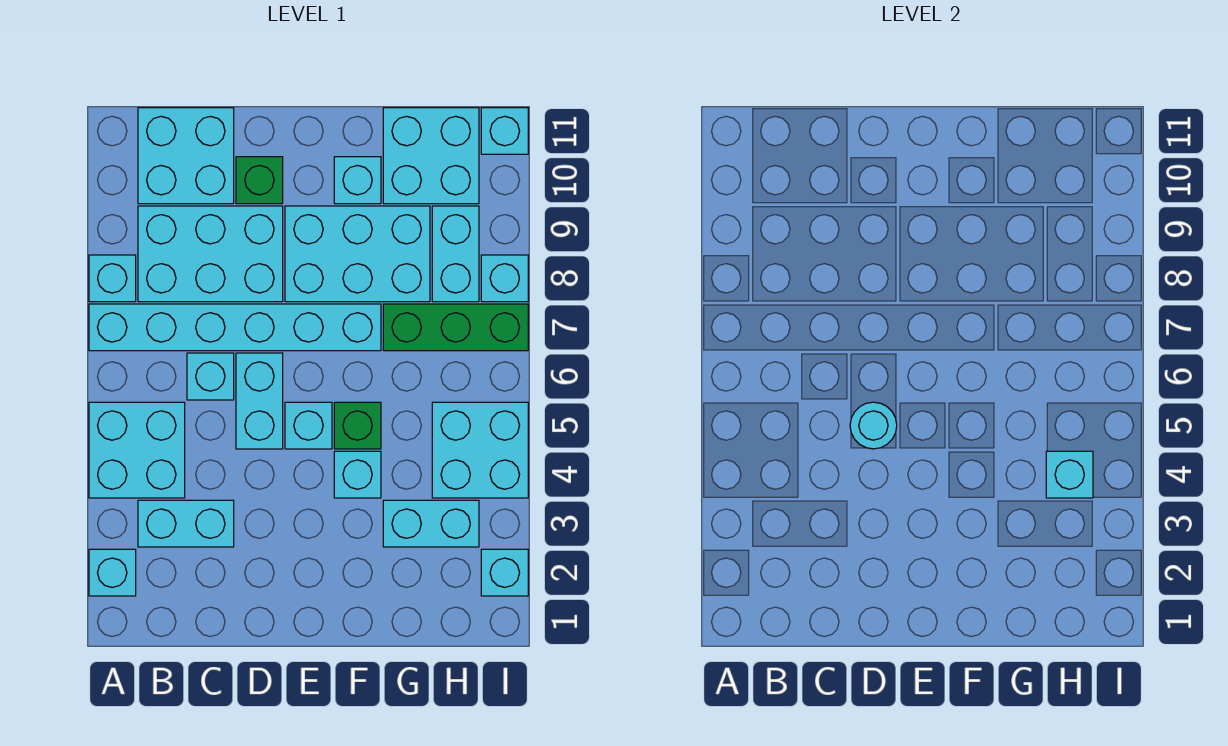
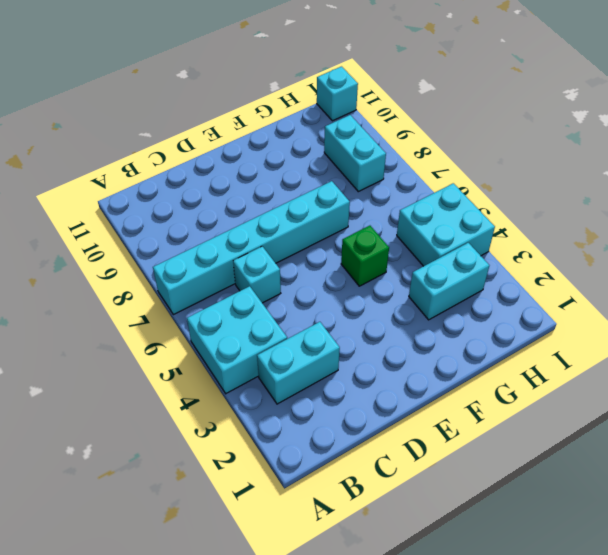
none -> cyan brick A2 level 1
none -> cyan brick A8 level 1
none -> cyan brick B8:D9 level 1

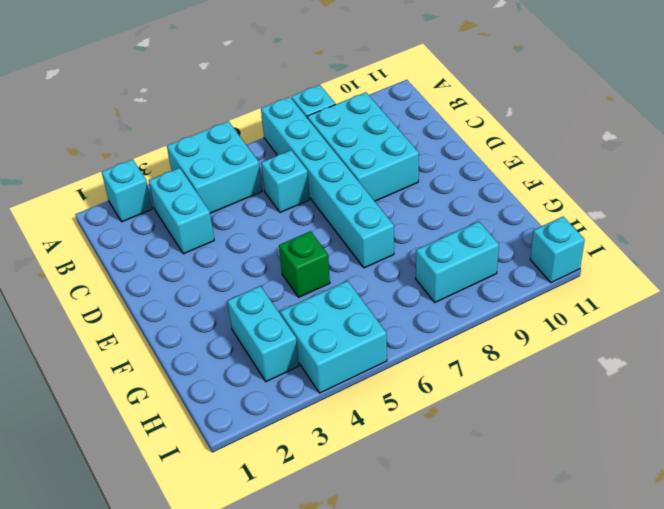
none -> cyan brick B10:C11 level 1
none -> cyan brick D5:D6 level 1
none -> green brick D10 level 1

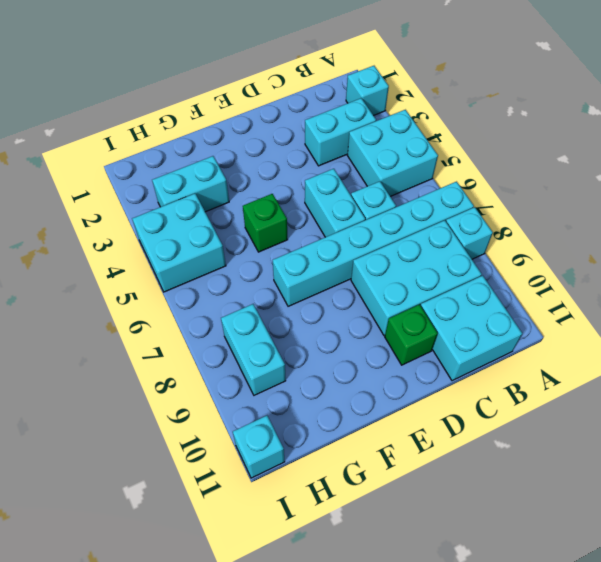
none -> cyan brick E5 level 1
none -> cyan brick E8:G9 level 1
none -> cyan brick F4 level 1

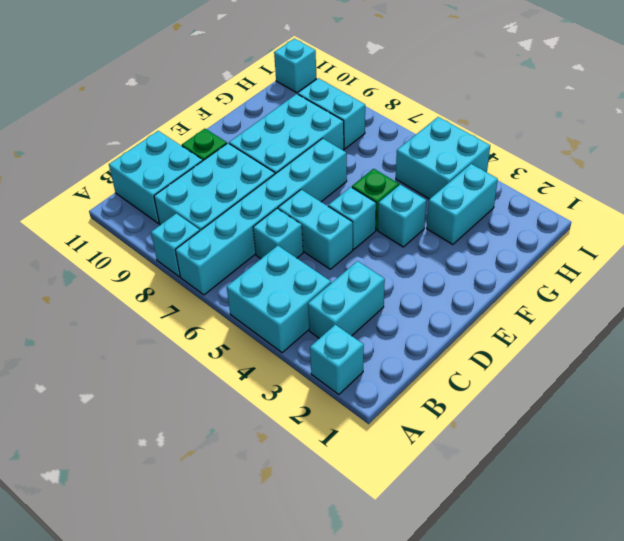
none -> cyan brick F10 level 1
none -> green brick G7:I7 level 1
none -> cyan brick G10:H11 level 1

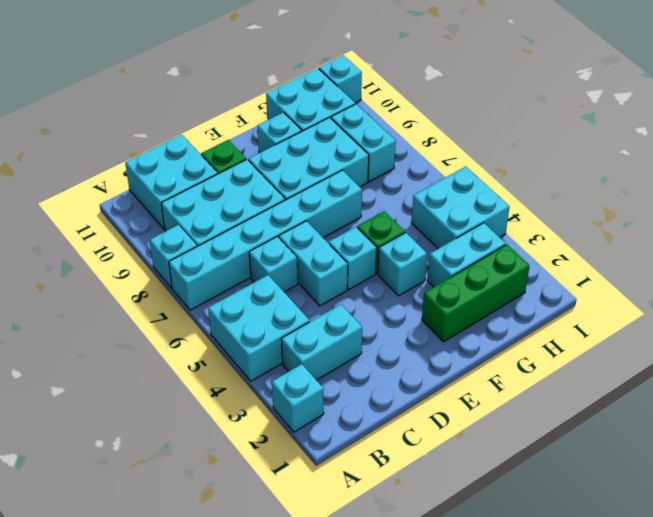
green brick F2:H2 level 1 -> green brick G7:I7 level 1
none -> cyan brick I2 level 1
none -> cyan brick I8 level 1
none -> cyan round brick D5 level 2

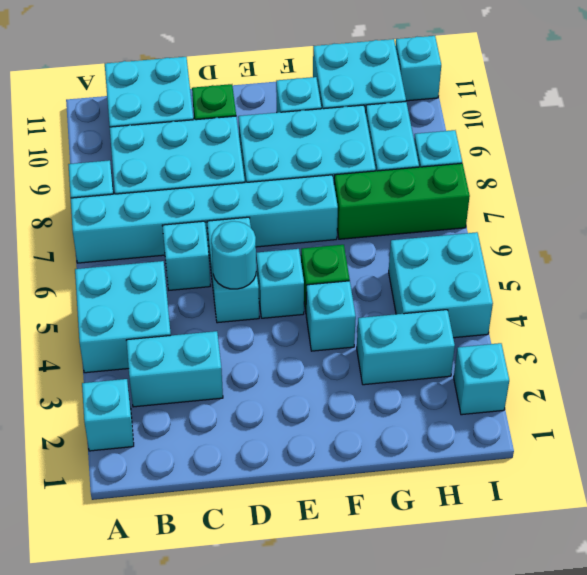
none -> cyan brick H4 level 2

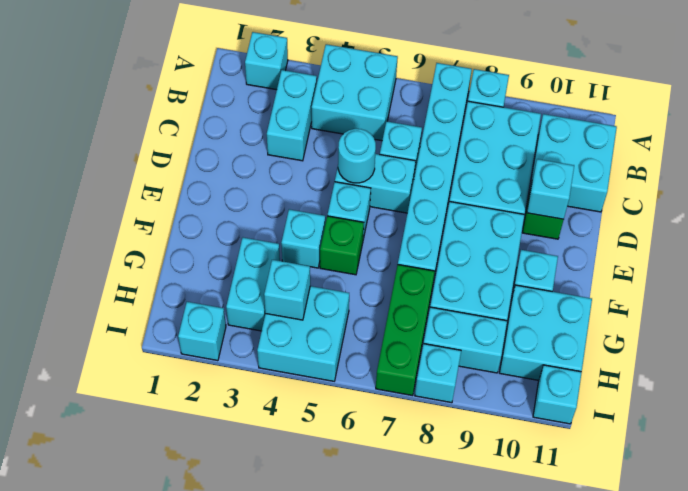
cyan brick D10 level 2 -> none

